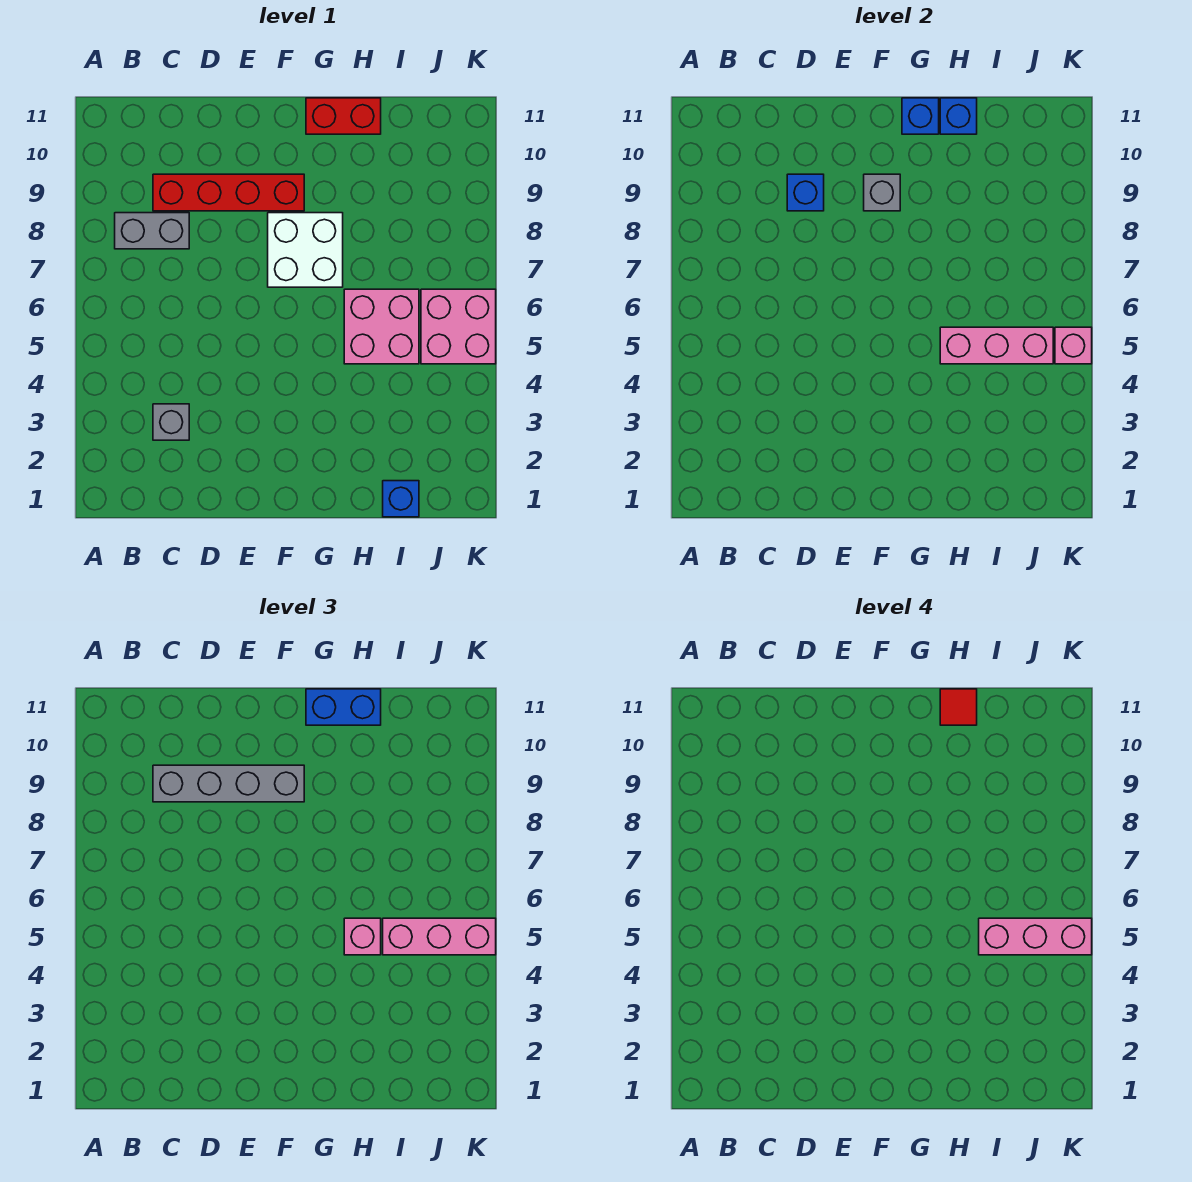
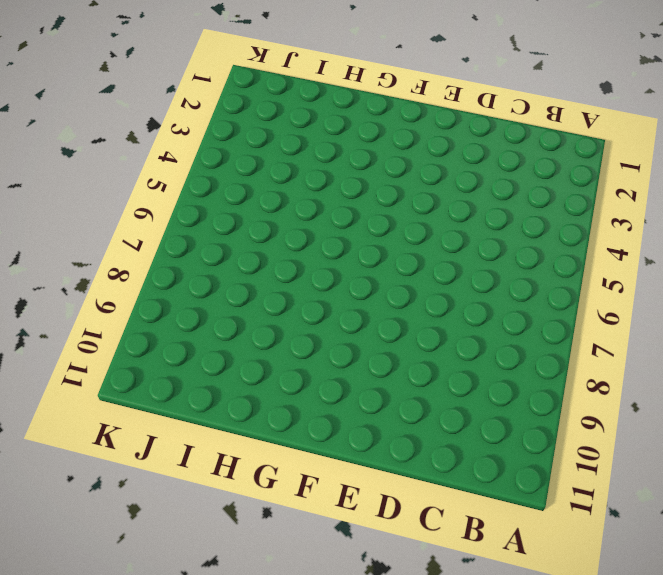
none -> grey brick B8:C8 level 1
none -> grey brick C3 level 1
none -> red brick C9:F9 level 1

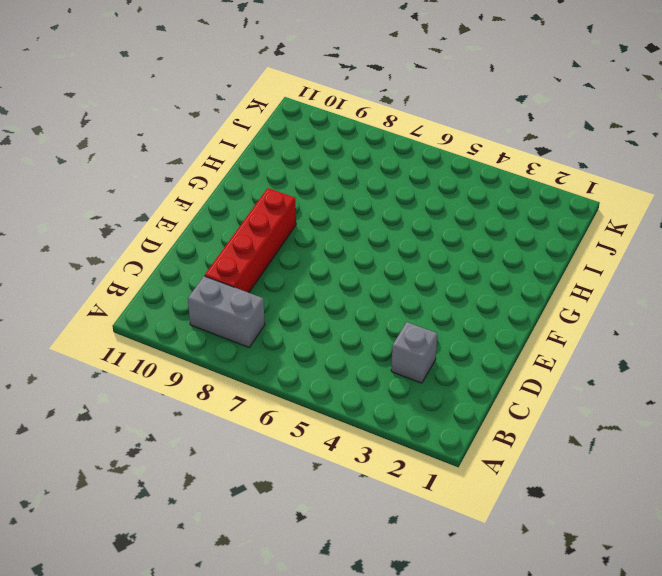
grey brick B8:B9 level 1 -> grey brick B8:C8 level 1
none -> white brick F7:G8 level 1
none -> red brick G11:H11 level 1
none -> pink brick H5:I6 level 1

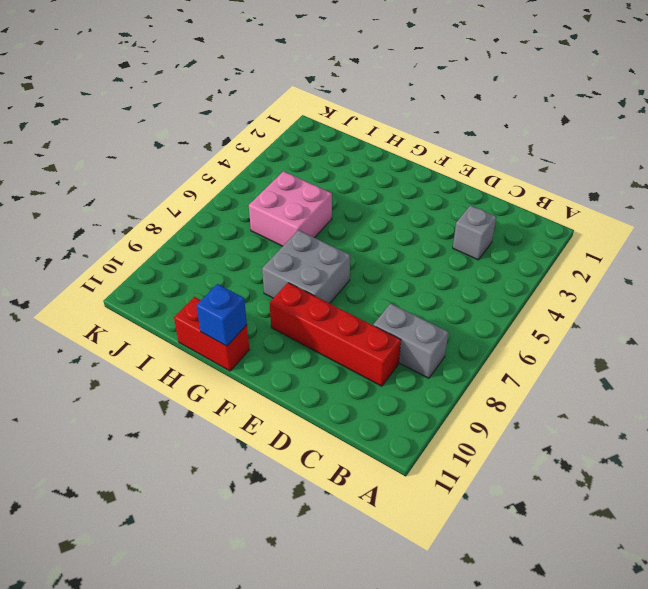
grey brick F7:G8 level 1 -> white brick F7:G8 level 1
none -> blue brick I1 level 1
none -> pink brick J5:K6 level 1
none -> blue brick D9 level 2

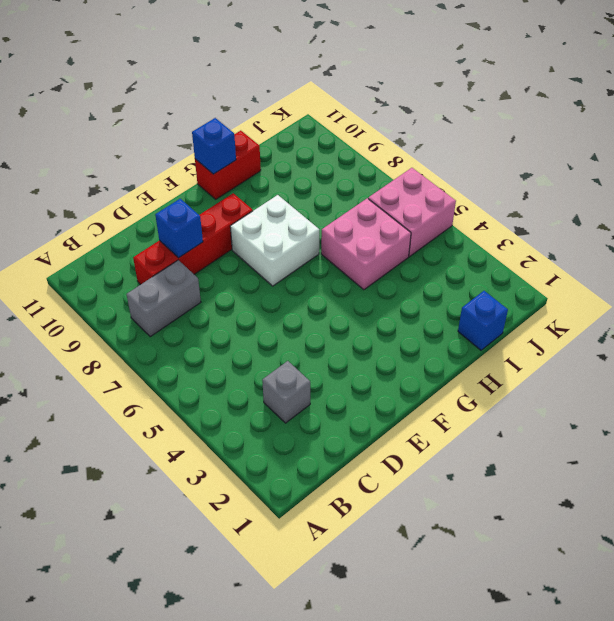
none -> grey brick F9 level 2
none -> pink brick H5:J5 level 2
none -> blue brick H11 level 2

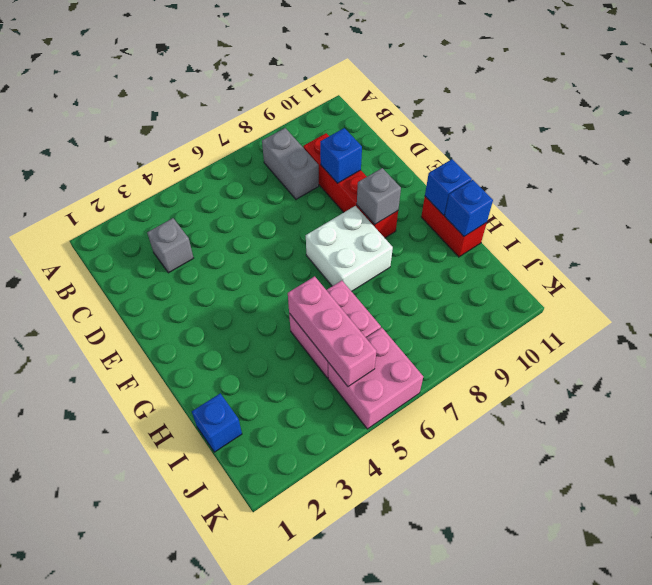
none -> pink brick K5 level 2
none -> grey brick C9:F9 level 3
none -> blue brick G11:H11 level 3

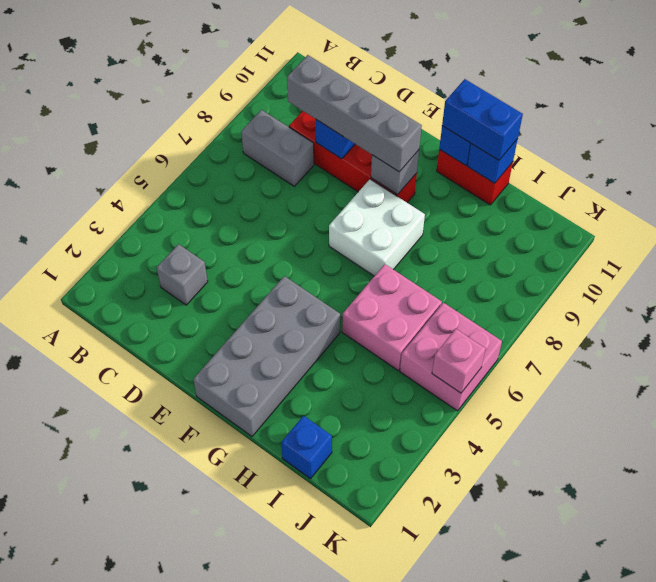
grey brick F1:G4 level 1 -> none
none -> pink brick H5:J5 level 2
none -> pink brick H5 level 3
none -> pink brick I5:K5 level 3

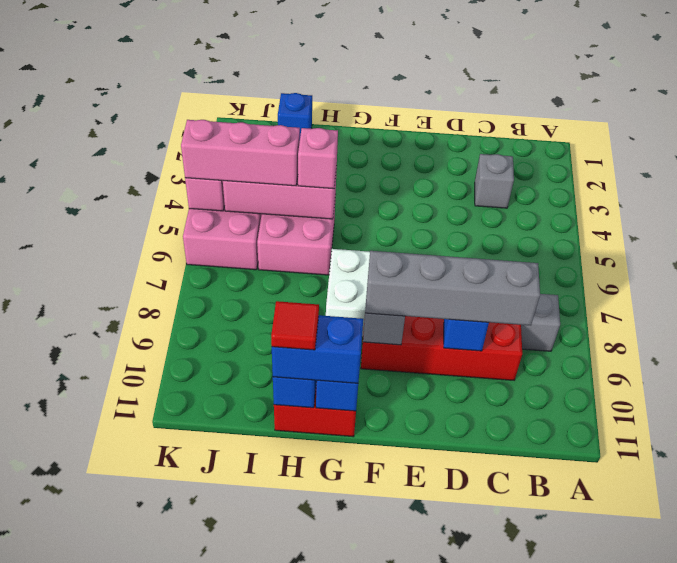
none -> pink brick I5:K5 level 4

